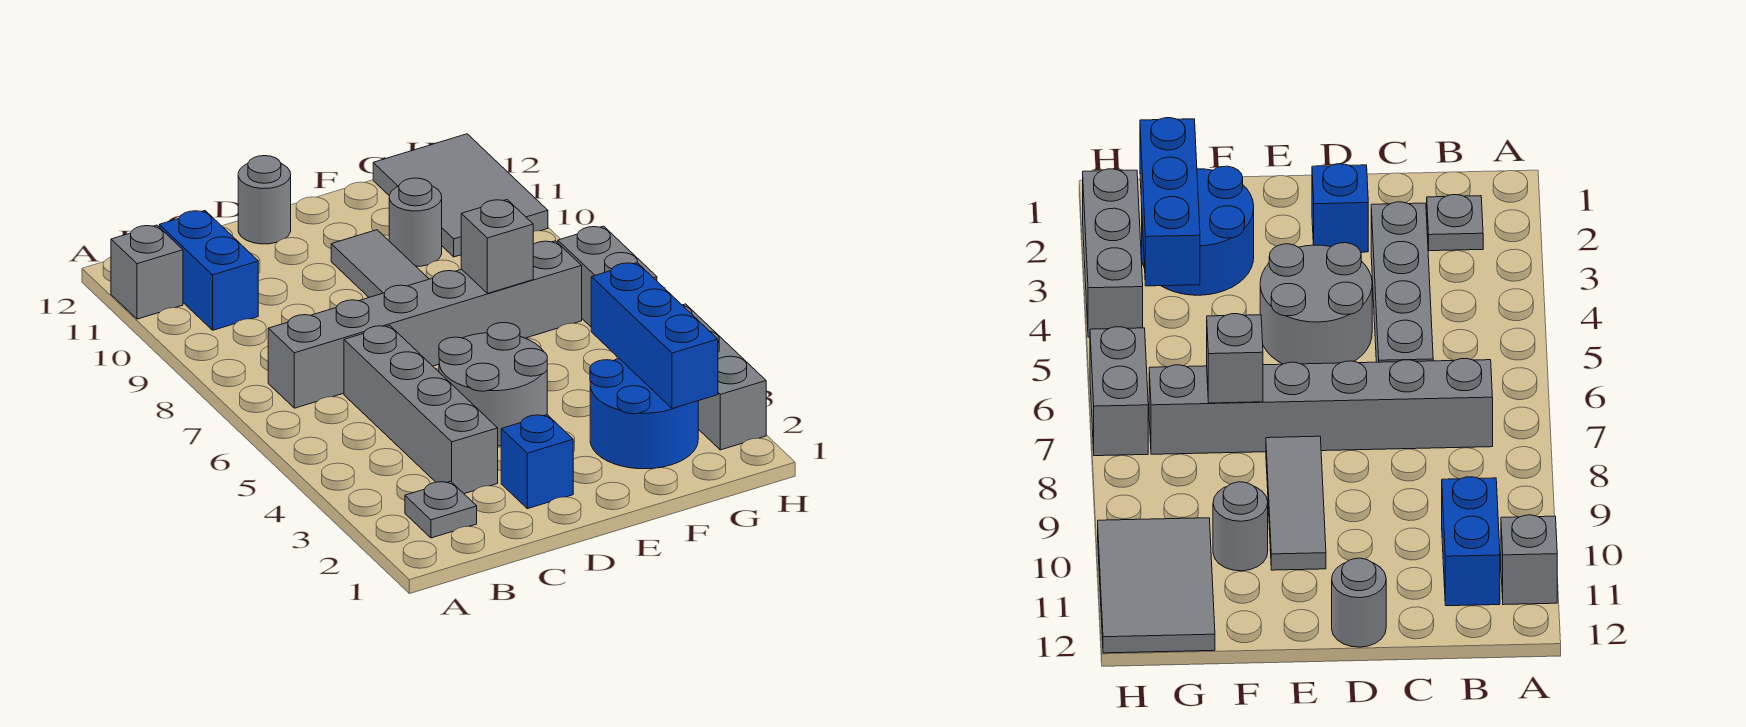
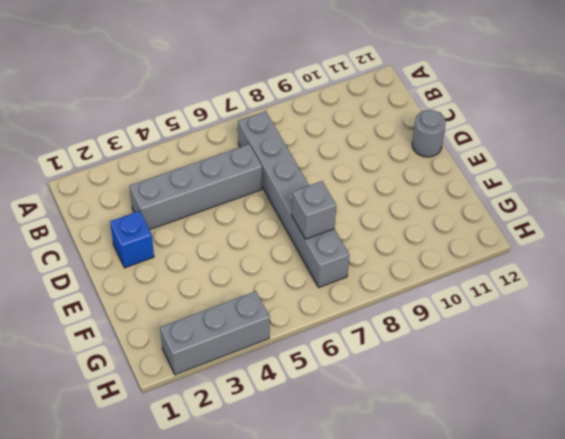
none -> grey brick A11 level 1
none -> grey plate B2 level 1
none -> blue brick B10:B11 level 1

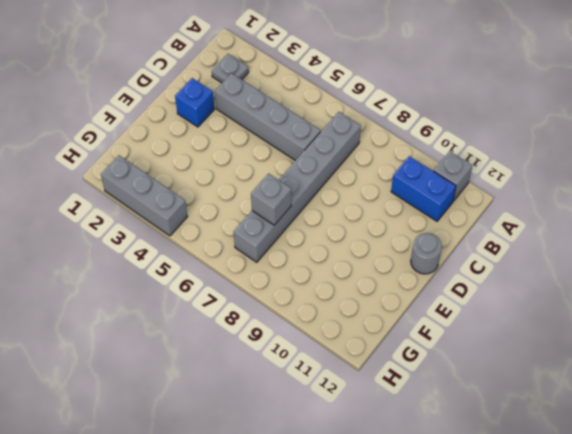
none -> grey round brick D4:E5 level 1
none -> grey tile E8:E10 level 1
none -> blue round brick F2:G3 level 1

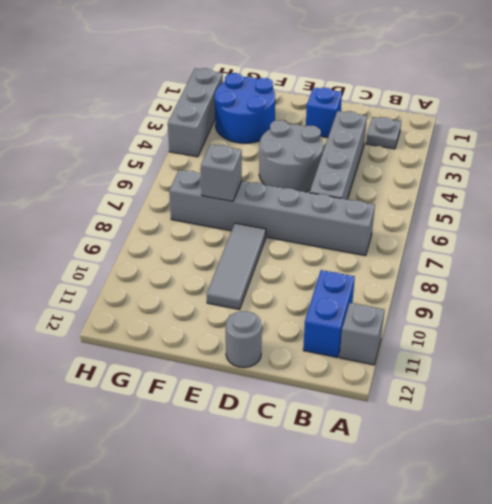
none -> grey round brick F10 level 1
none -> grey tile G10:H12 level 1
none -> grey brick H6:H7 level 1

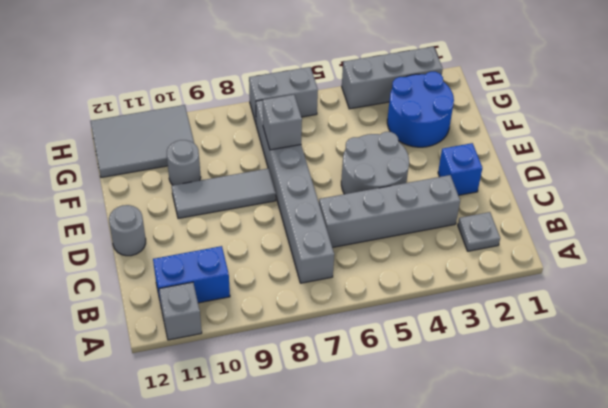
none -> blue brick G2:G4 level 2

